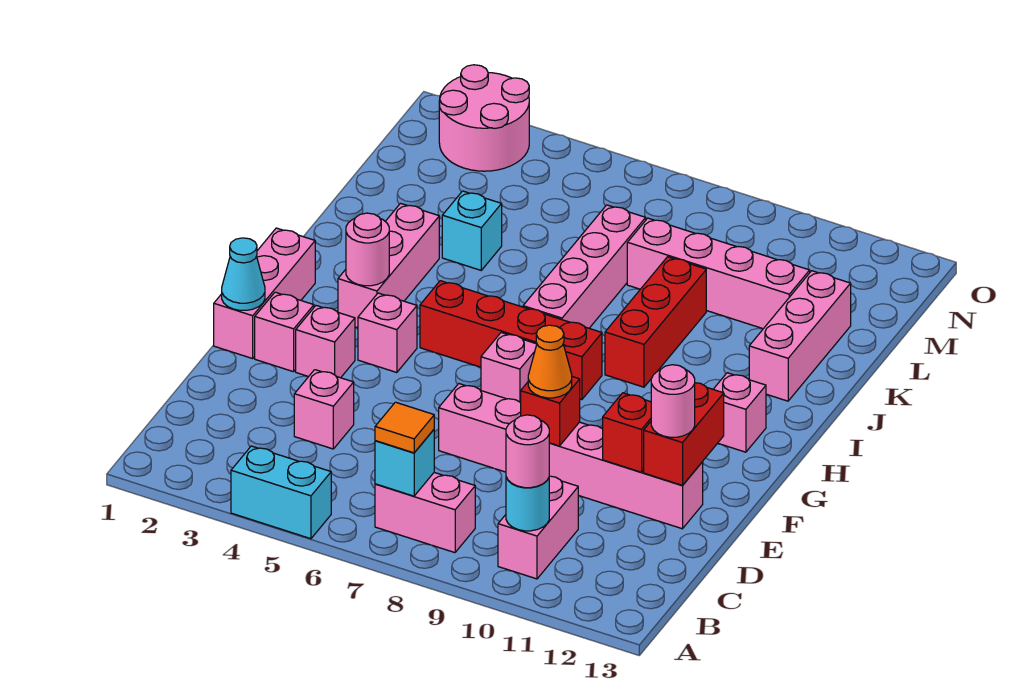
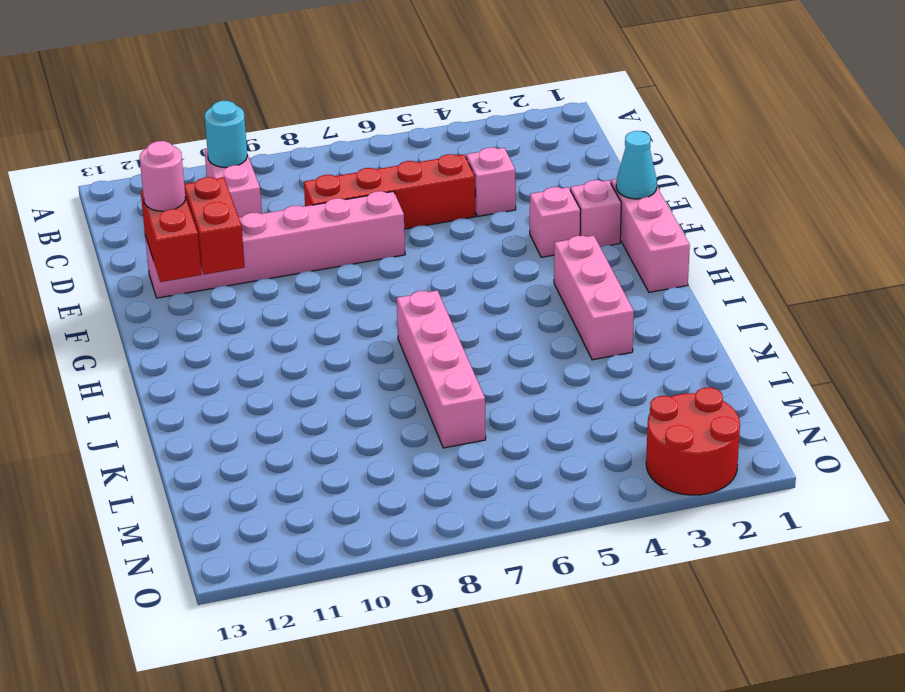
red brick D5:D8 level 1 -> red brick H5:H8 level 1
red brick E11:F11 level 2 -> red brick E11 level 2
red round brick N2:O3 level 1 -> pink round brick N2:O3 level 1
none -> cyan brick A4:A5 level 1
none -> pink brick B7:B8 level 1
none -> pink brick G4 level 1
none -> pink brick G7 level 1

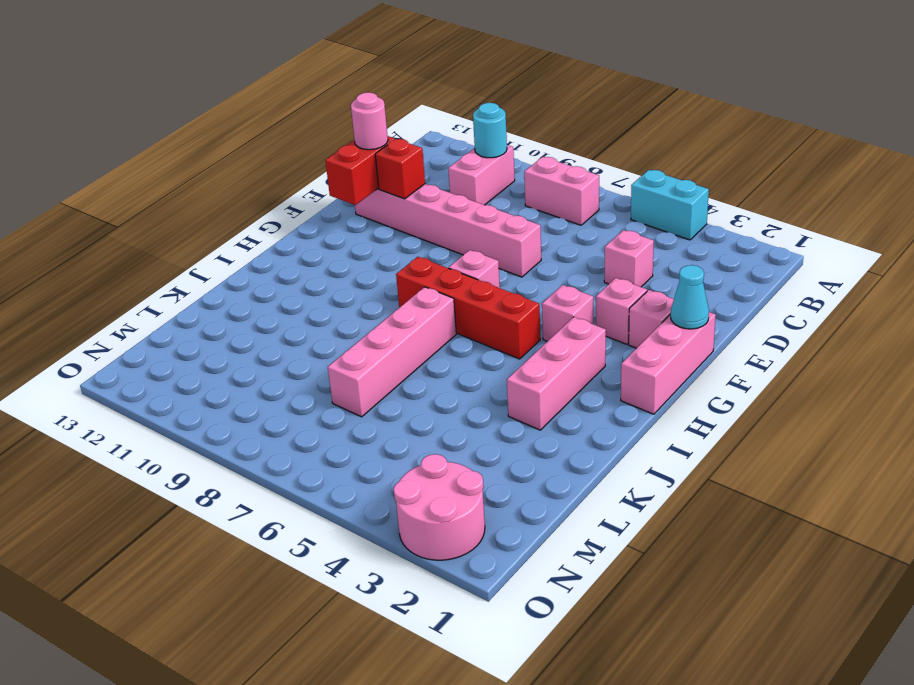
none -> pink brick H12 level 1
none -> red brick I9:K9 level 1
none -> pink brick J12:L12 level 1
none -> cyan brick K4 level 1

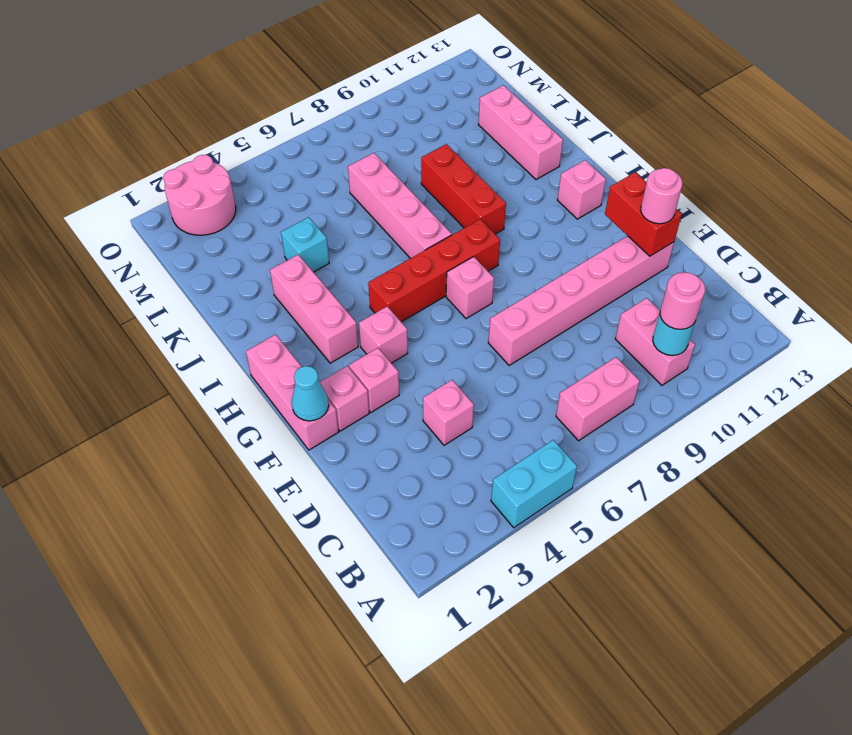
none -> pink brick L8:L11 level 1
none -> cyan brick B7 level 2
none -> red brick E9 level 2
none -> red brick E11 level 2

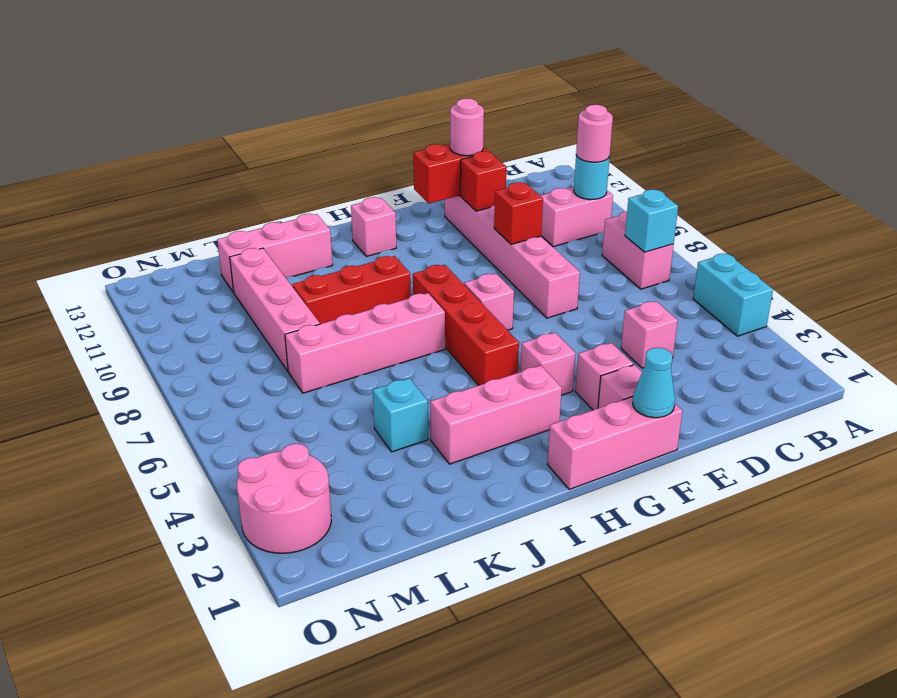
none -> pink round brick H3 level 2
none -> orange tile B7 level 3
none -> orange cone E9 level 3

